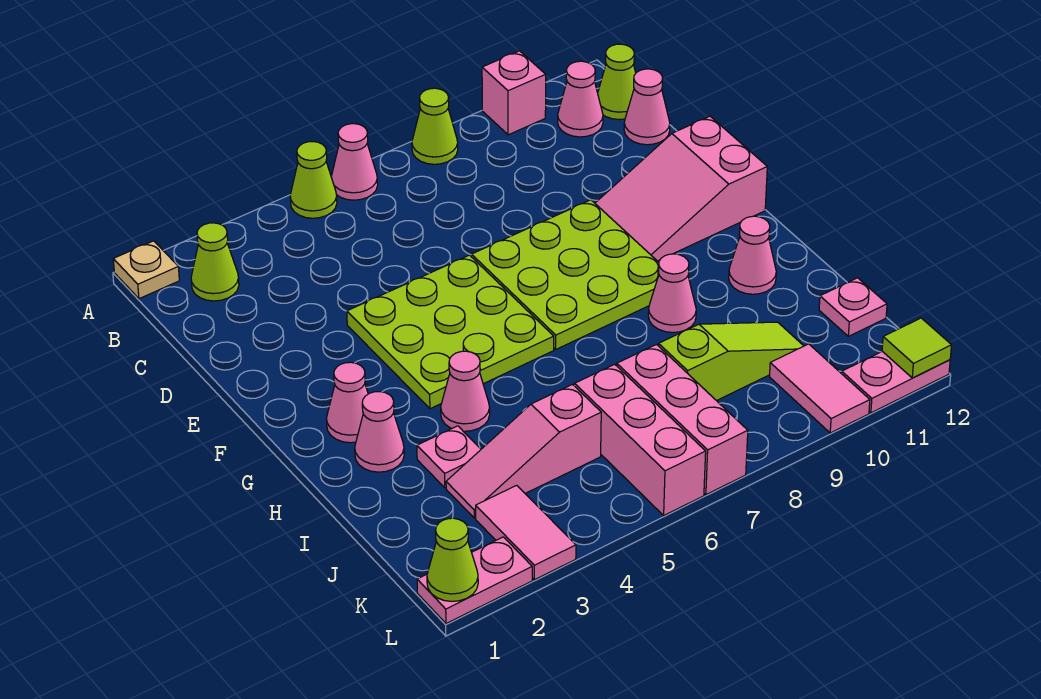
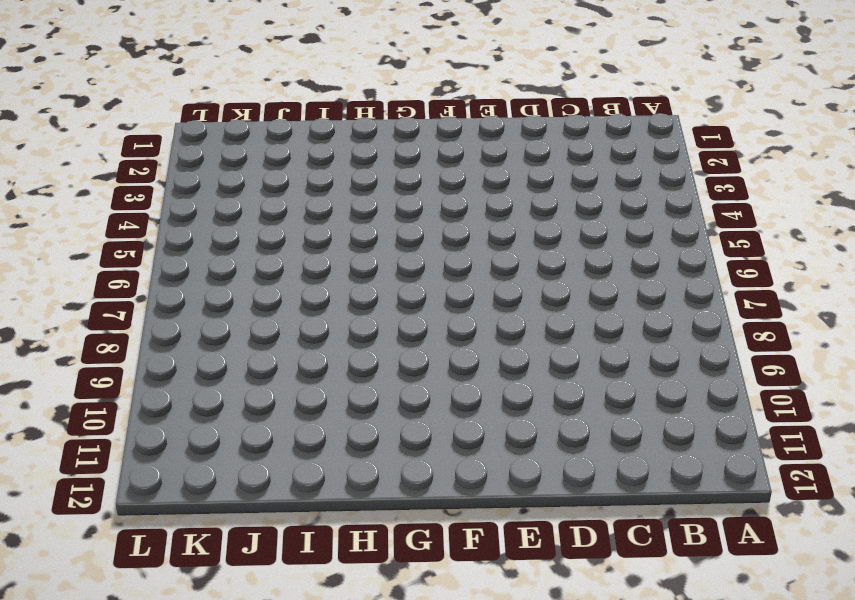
none -> tan plate A1 level 1
none -> lime cone A5 level 1
none -> pink cone A6 level 1

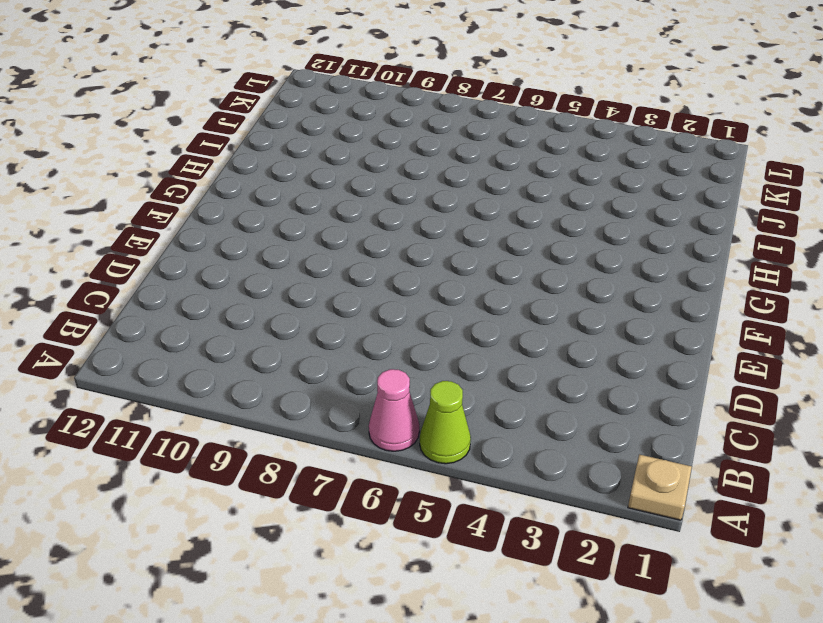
none -> lime cone A8 level 1
none -> pink brick A10 level 1
none -> lime cone B2 level 1

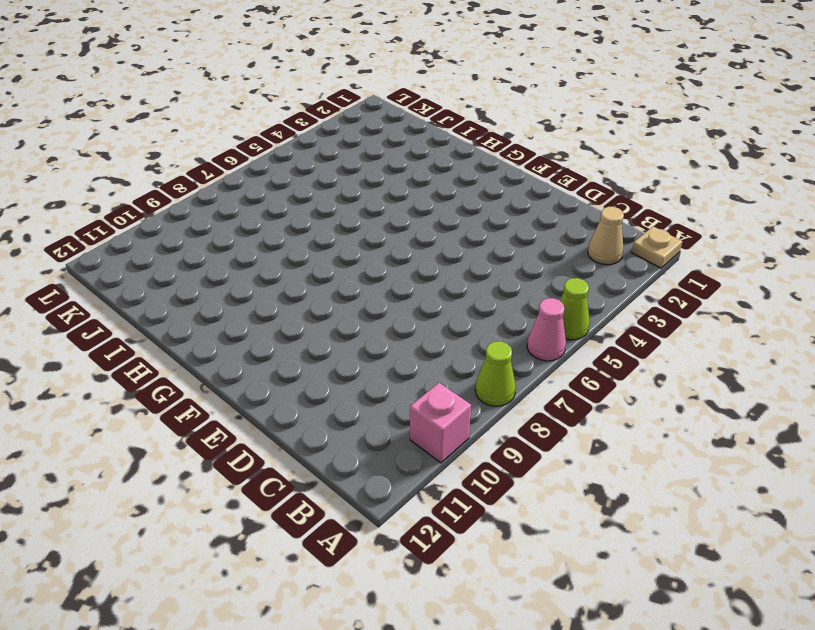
tan cone B2 level 1 -> lime cone B2 level 1
none -> pink cone B11 level 1
none -> lime cone B12 level 1
none -> pink cone C12 level 1

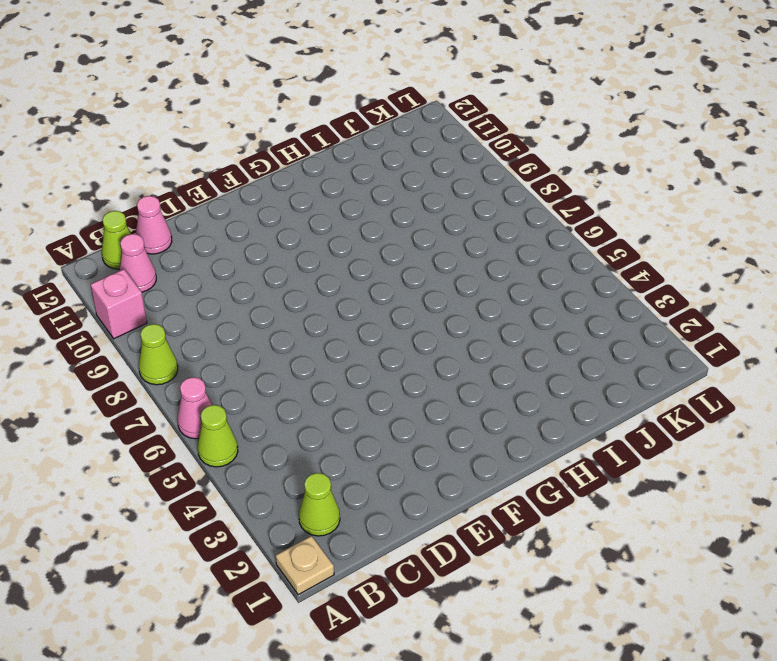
none -> lime plate E4:G6 level 1
none -> lime plate E7:G9 level 1
none -> pink slope E10:F12 level 1 top 12

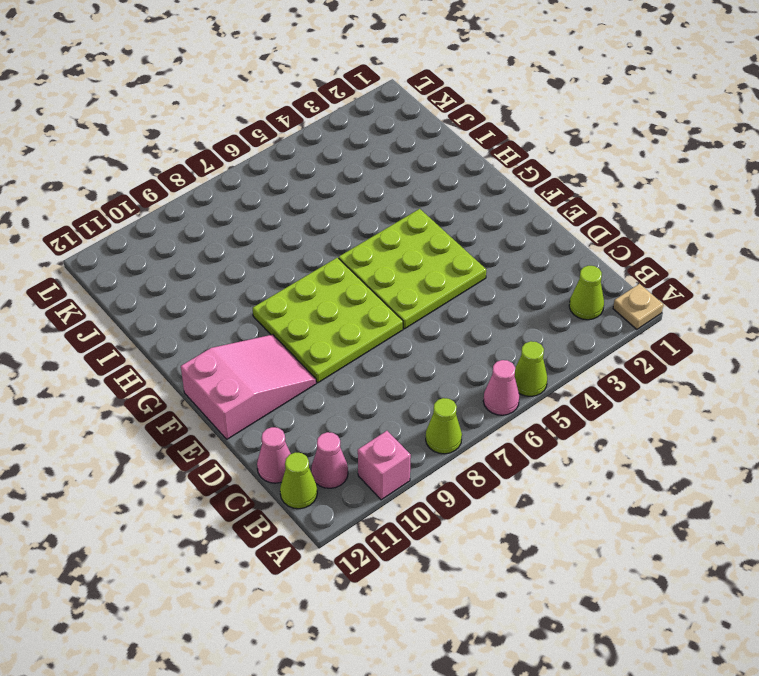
none -> pink cone G2 level 1
none -> pink cone H2 level 1
none -> pink cone H4 level 1

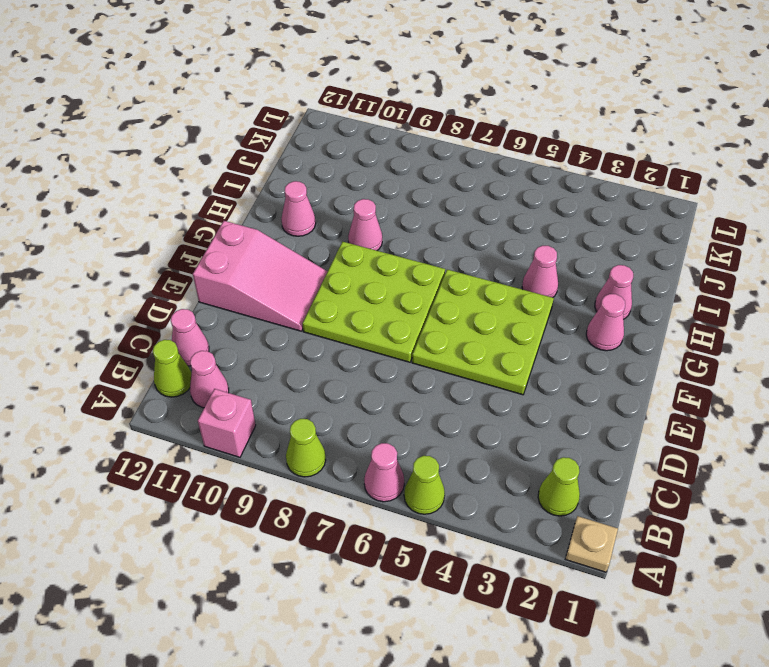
none -> pink plate I3 level 1
none -> pink slope J3:J5 level 1 top 5
none -> pink brick J6:L6 level 1

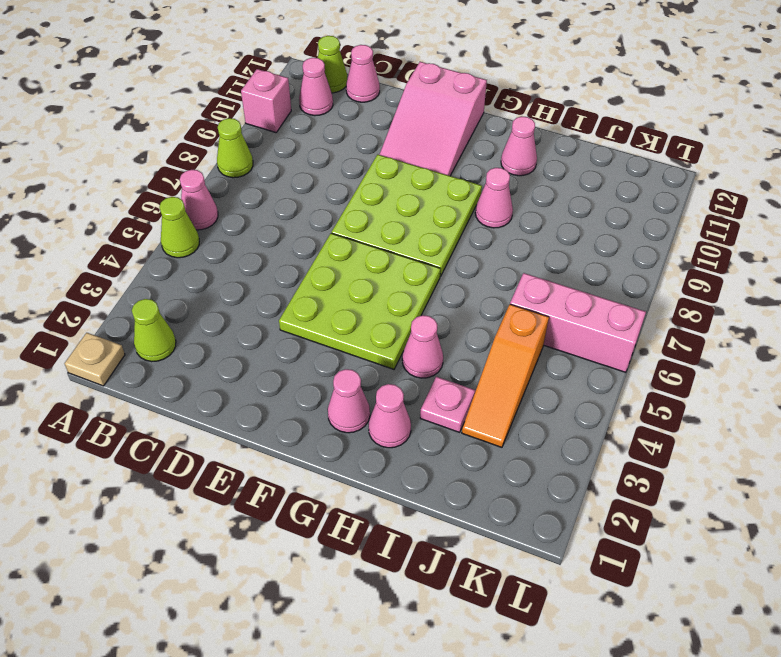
orange slope J3:J5 level 1 top 5 -> pink slope J3:J5 level 1 top 5
none -> pink brick J7:L7 level 1
none -> lime slope J8:J10 level 1 top 8
none -> pink plate J12 level 1

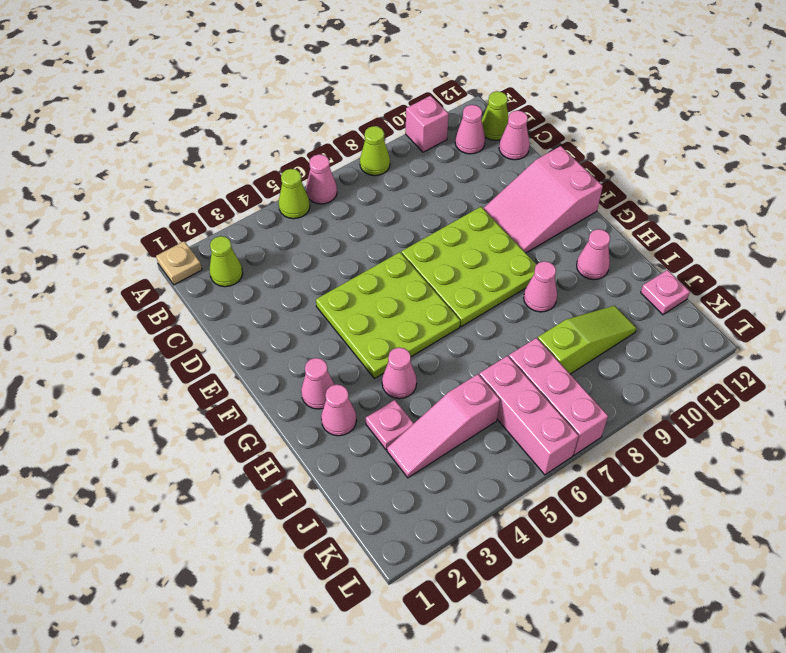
none -> pink tile K3:L3 level 1
none -> pink tile K10:L10 level 1
none -> pink plate L1:L2 level 1

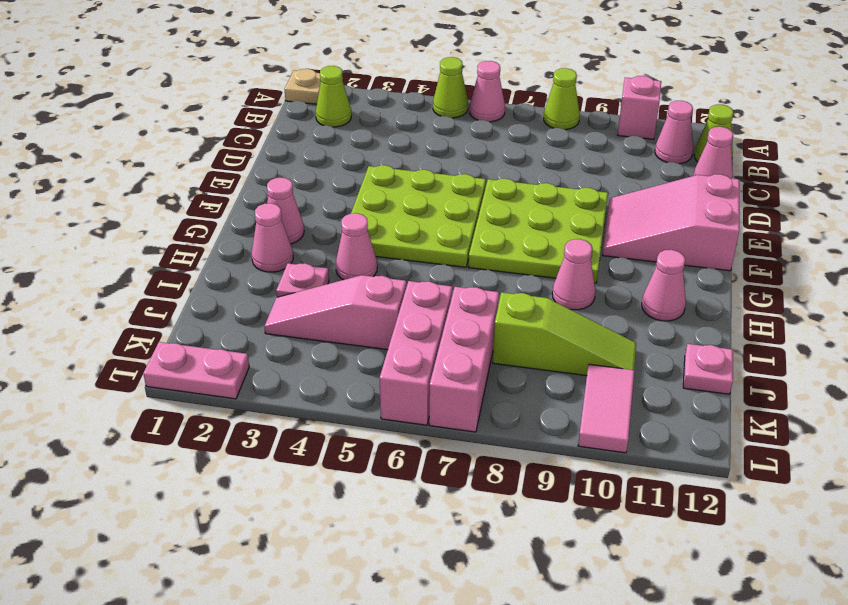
none -> pink tile K3:L3 level 1
none -> pink plate L11:L12 level 1
none -> lime cone L1 level 2

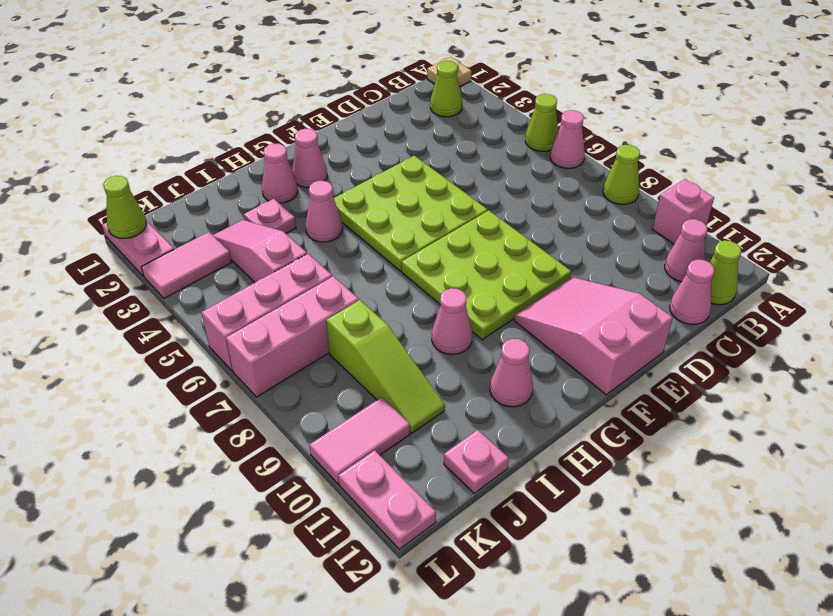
none -> lime tile L12 level 2

